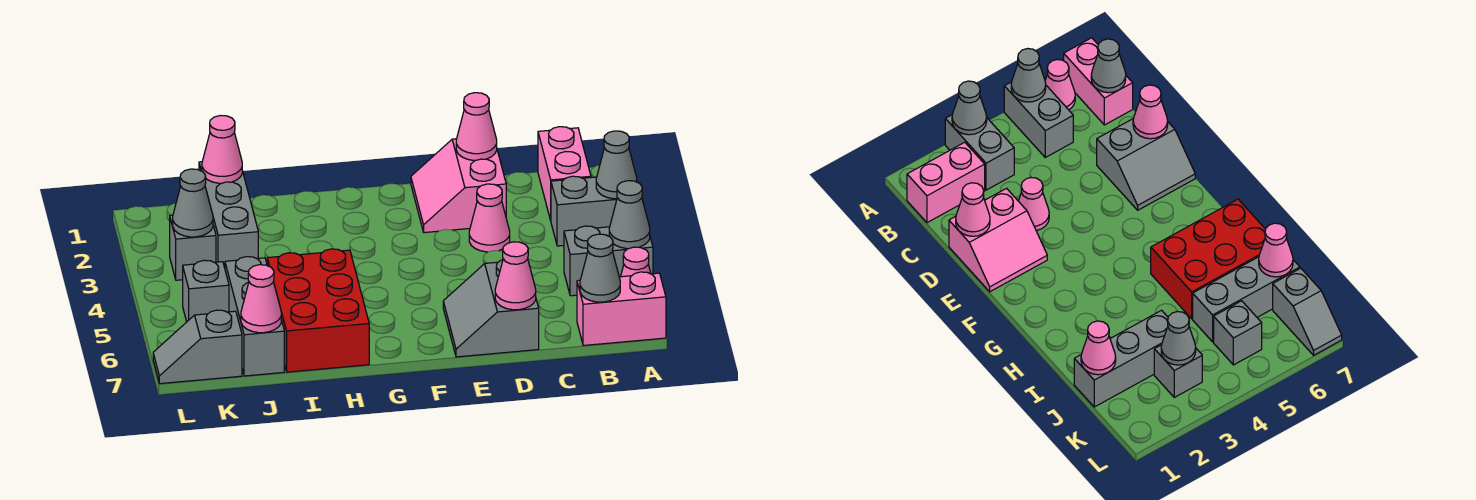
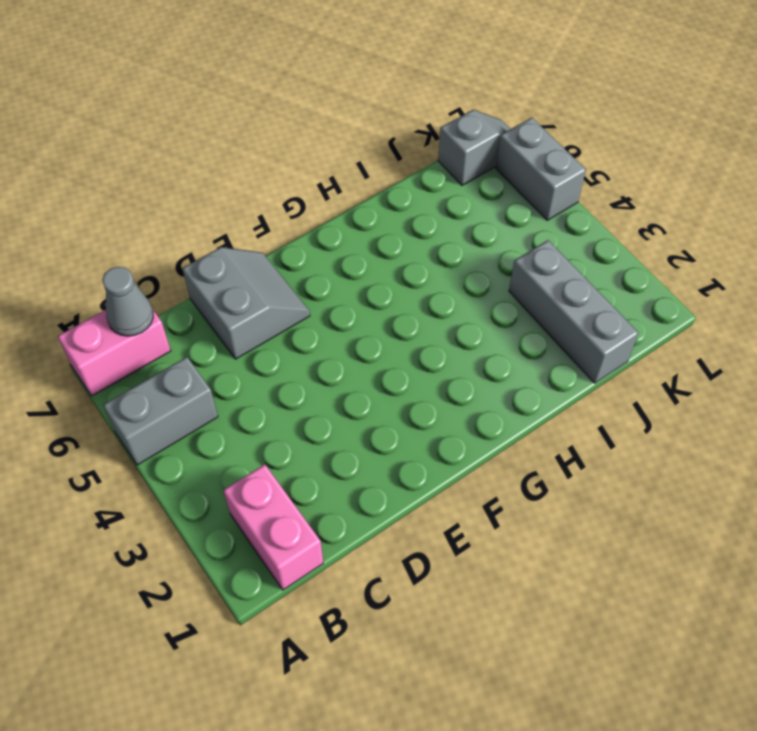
grey brick L5:L6 level 1 -> grey brick A3:B3 level 1
none -> pink cone A6 level 1
none -> pink slope D1:E2 level 1 top D
none -> pink cone D3 level 1

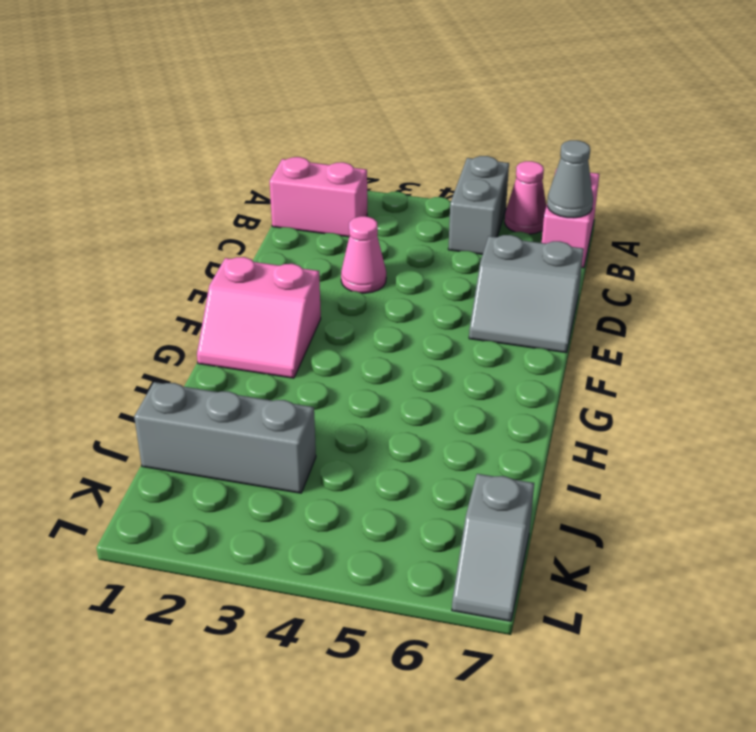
pink slope F1:G2 level 1 top F -> pink slope D1:E2 level 1 top D
none -> grey brick A3:B3 level 1
none -> red brick H5:I7 level 1
none -> grey brick J5:J7 level 1

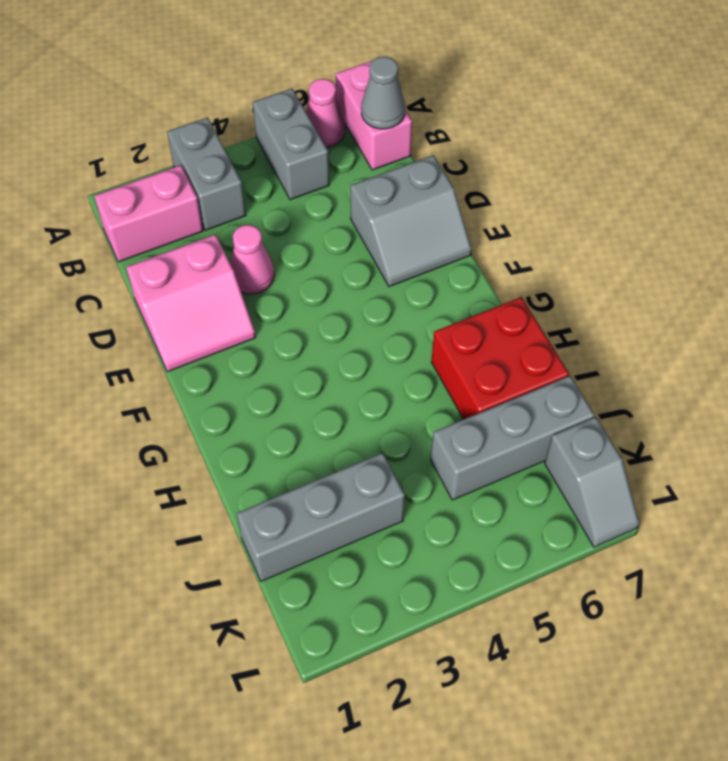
red brick H6:I7 level 1 -> red brick H5:I7 level 1
none -> grey brick K3 level 1
none -> grey brick K5 level 1
none -> grey cone A3 level 2

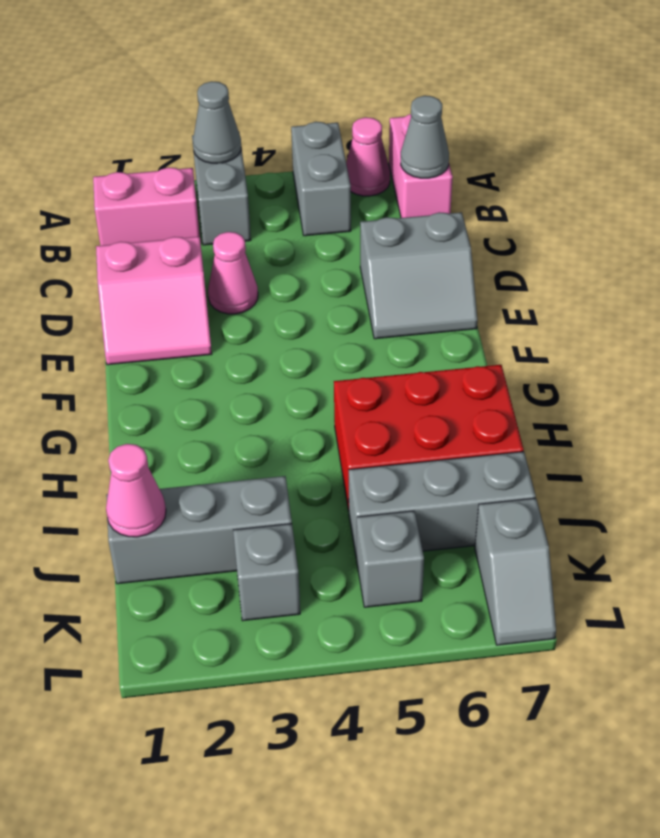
none -> grey cone A5 level 2
none -> pink cone D1 level 2
none -> pink cone D7 level 2

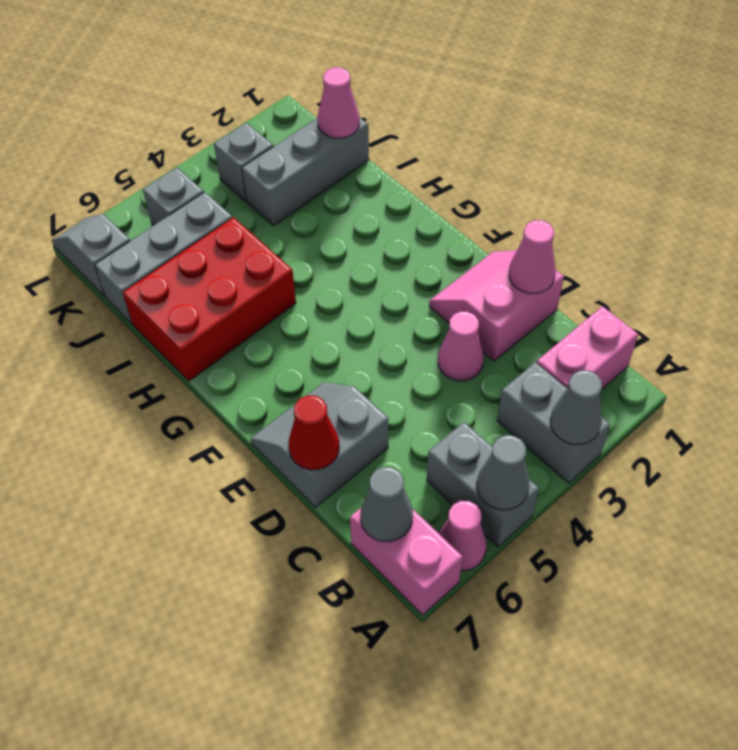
red cone D7 level 2 -> pink cone D7 level 2
none -> pink cone J7 level 2
none -> grey cone K3 level 2

